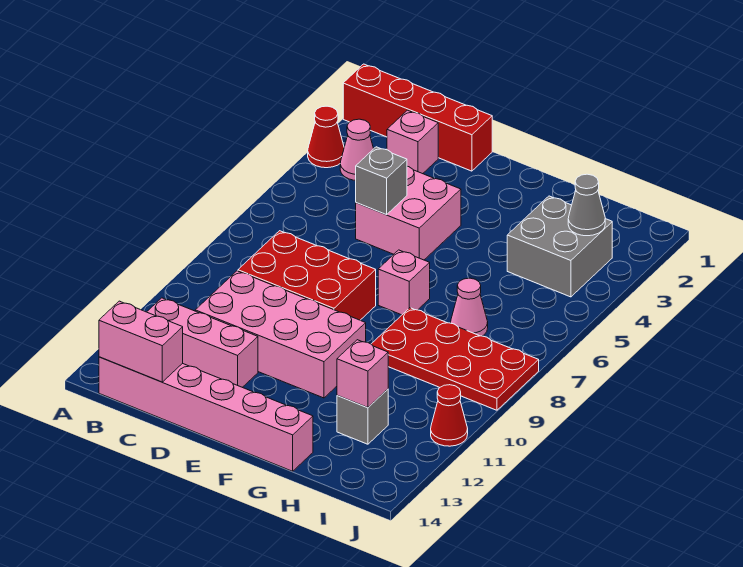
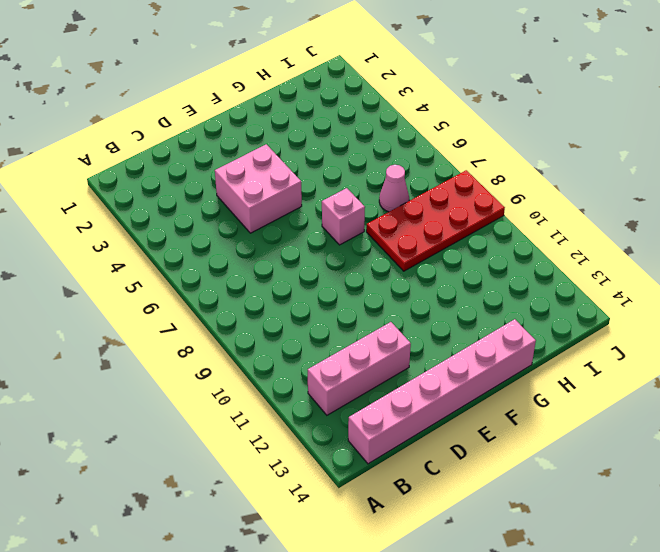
none -> red brick A1:D1 level 1
none -> red cone A3 level 1
none -> pink cone B3 level 1

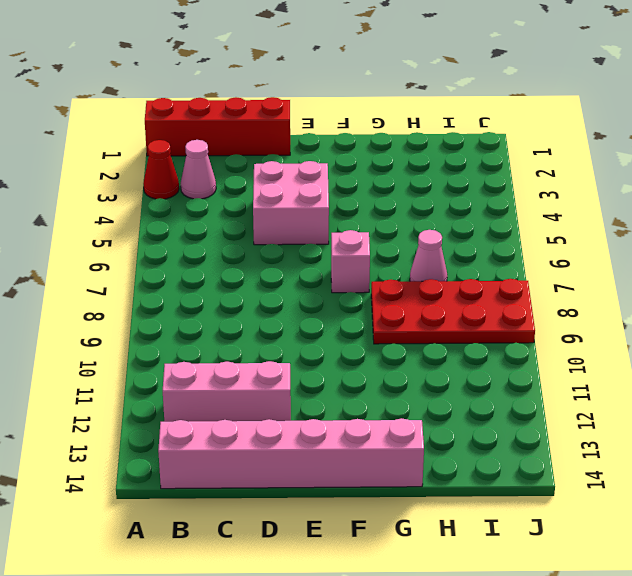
none -> pink brick C2 level 1
none -> red brick C8:E9 level 1
none -> pink brick C10:F11 level 1

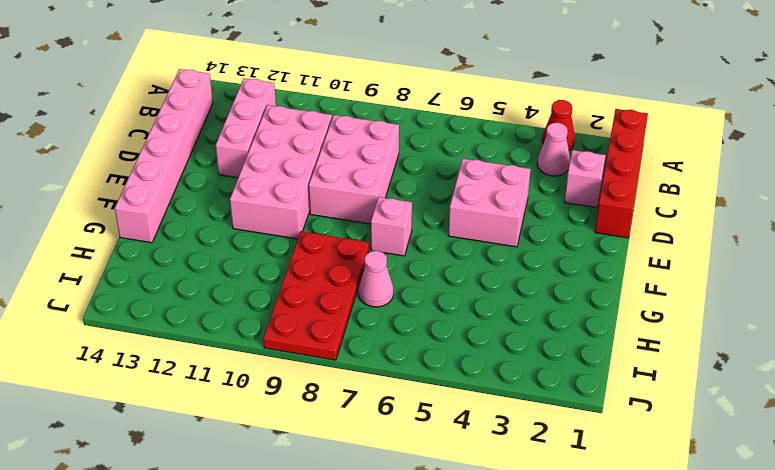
pink brick C8:E9 level 1 -> red brick C8:E9 level 1
none -> grey brick H3:I4 level 1
none -> grey brick H12 level 1
none -> red cone J11 level 1

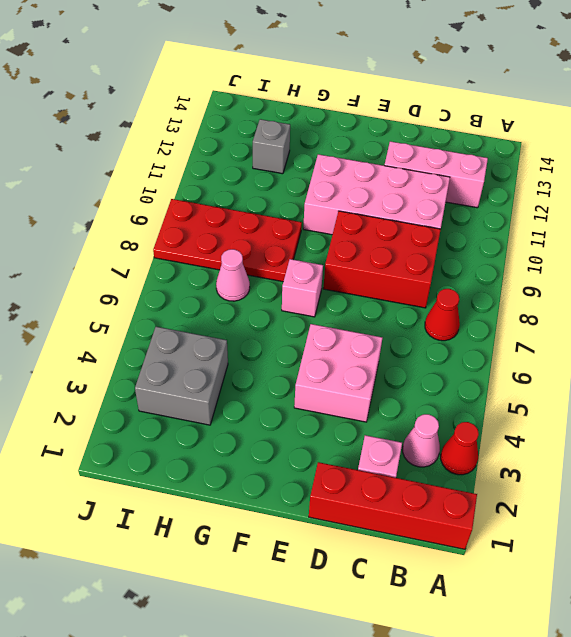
red cone B7 level 1 -> red cone J11 level 1
none -> pink brick B14:G14 level 1
none -> pink brick B14:C14 level 2
none -> grey brick D5 level 2

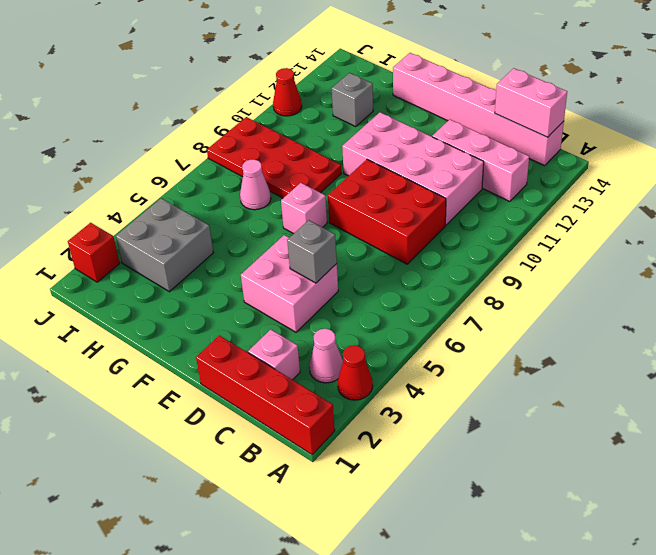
red brick J2 level 1 -> none
none -> pink brick H12 level 2
none -> grey cone I3 level 2

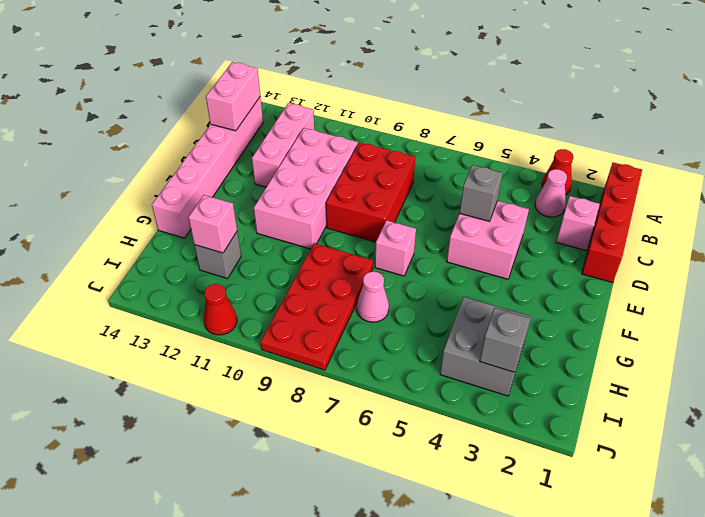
grey brick I3 level 2 -> grey cone I3 level 2

